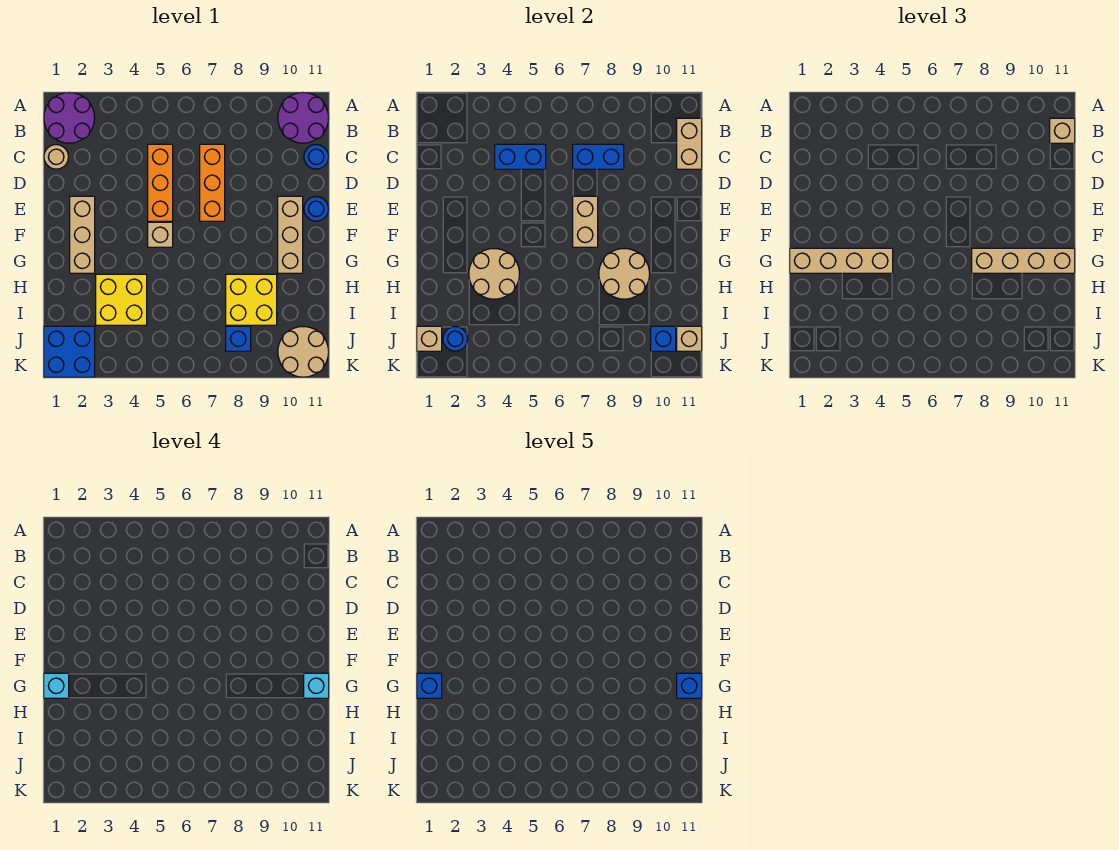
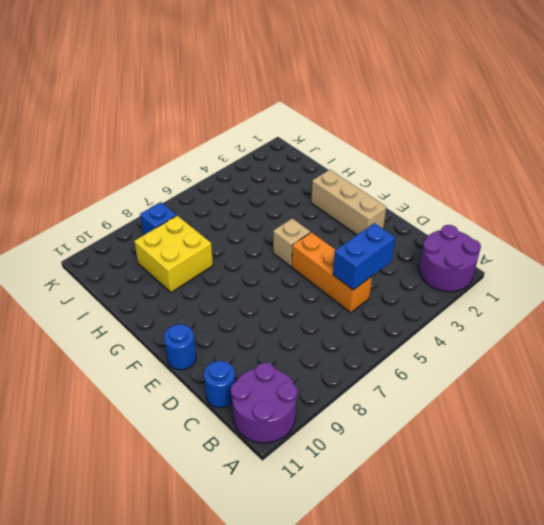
none -> tan round brick C1 level 1
none -> orange brick C7:E7 level 1
none -> tan brick E10:G10 level 1
none -> yellow brick H3:I4 level 1

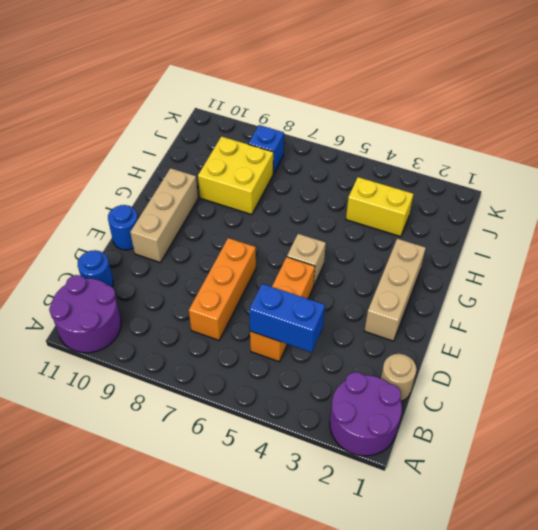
yellow brick I3:I4 level 1 -> yellow brick H3:I4 level 1
none -> blue brick J1:K2 level 1
none -> tan round brick J10:K11 level 1
none -> tan brick B11:C11 level 2
none -> blue brick C7:C8 level 2

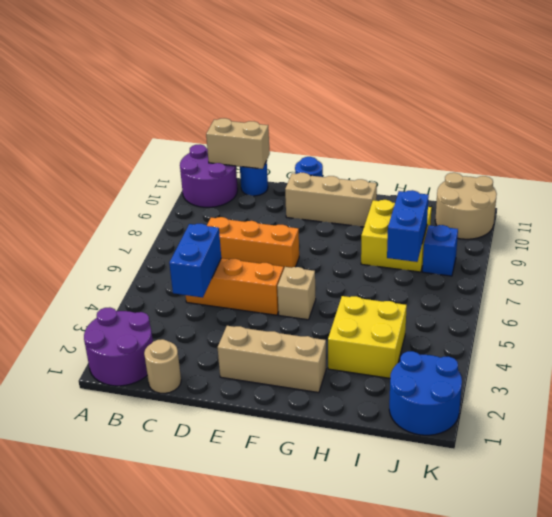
blue brick I7:I8 level 2 -> blue brick C7:C8 level 2
blue round brick J1:K2 level 1 -> blue brick J1:K2 level 1
none -> tan brick E7:F7 level 2
none -> tan round brick G3:H4 level 2
none -> tan round brick G8:H9 level 2
none -> tan brick J1 level 2

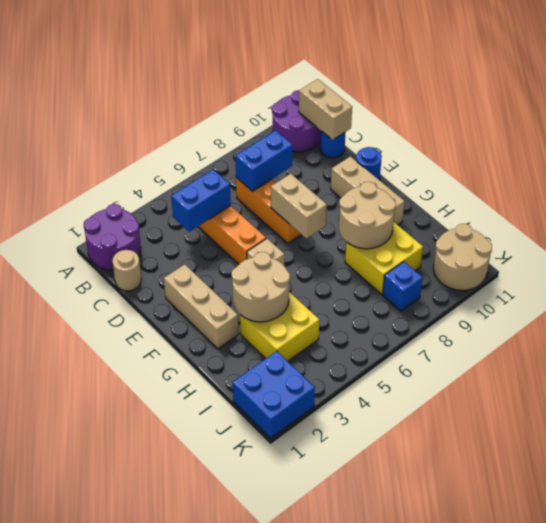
none -> tan brick J1 level 2
none -> blue round brick J2 level 2
none -> blue brick J10 level 2
none -> tan brick J11 level 2

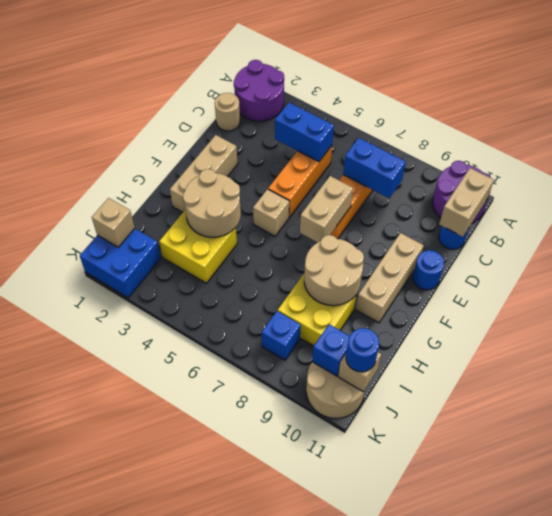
blue round brick J11 level 3 -> blue round brick J2 level 2
none -> tan brick B11 level 3
none -> tan brick G1:G4 level 3
none -> tan brick G8:G11 level 3
none -> cyan brick G1 level 4

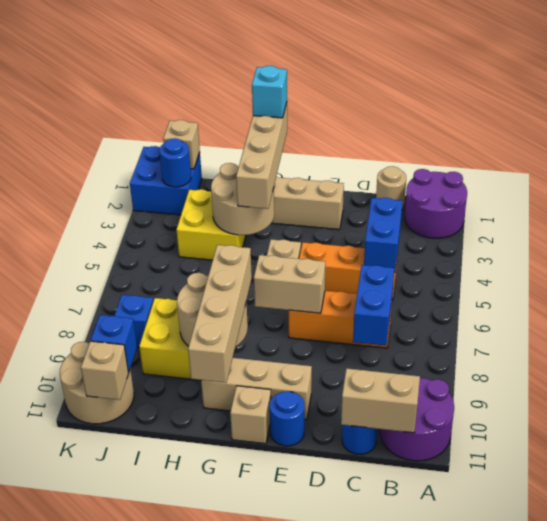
tan brick F11 level 1 -> tan brick B11 level 3
none -> cyan brick G11 level 4
none -> blue brick G1 level 5
none -> blue brick G11 level 5

